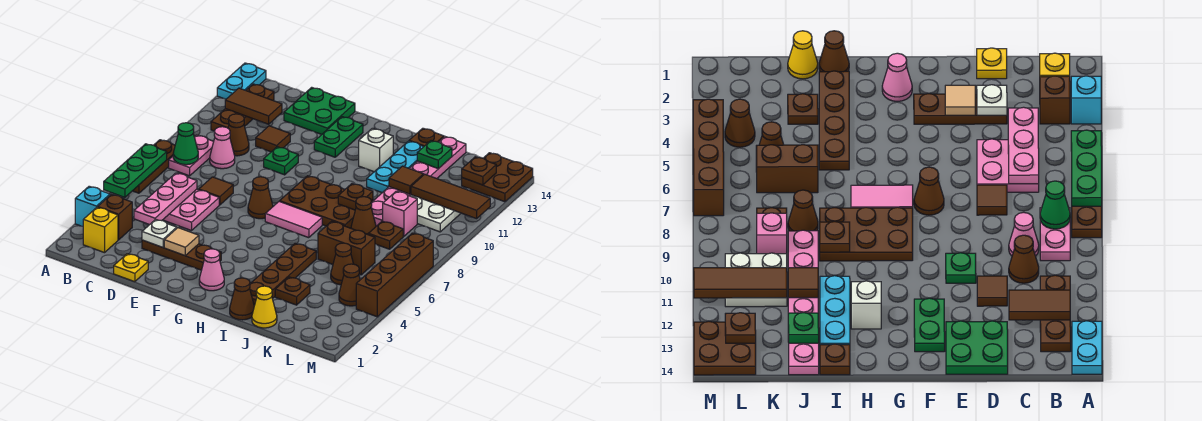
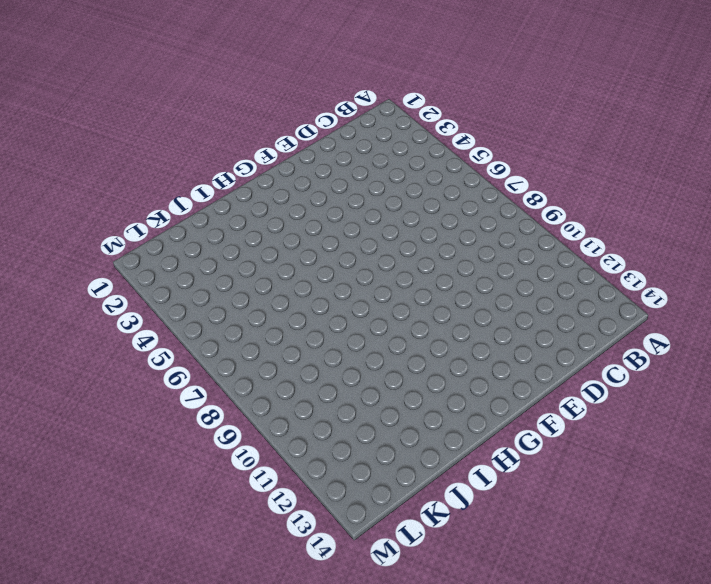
none -> cyan brick A3 level 1
none -> brown plate A6:A8 level 1
none -> cyan plate A13:A14 level 1
none -> yellow brick B2 level 1

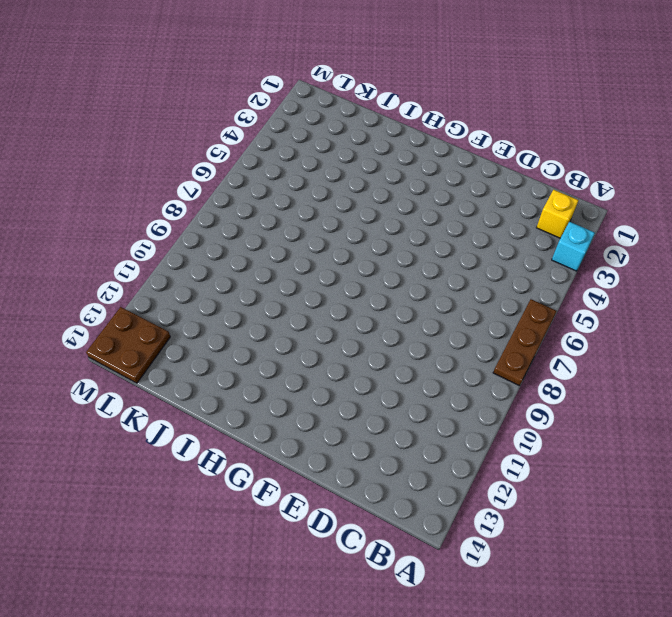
none -> cyan plate A13:A14 level 1
none -> brown brick B3 level 1
none -> pink plate B8:B9 level 1
none -> brown plate B11:B13 level 1

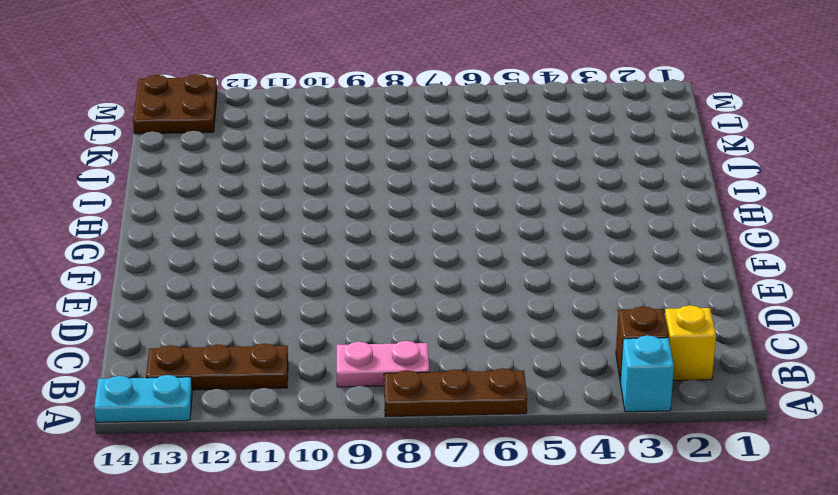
none -> pink plate C5:D6 level 1
none -> pink cone C9 level 1
none -> brown cone C10 level 1
none -> yellow plate D1 level 1

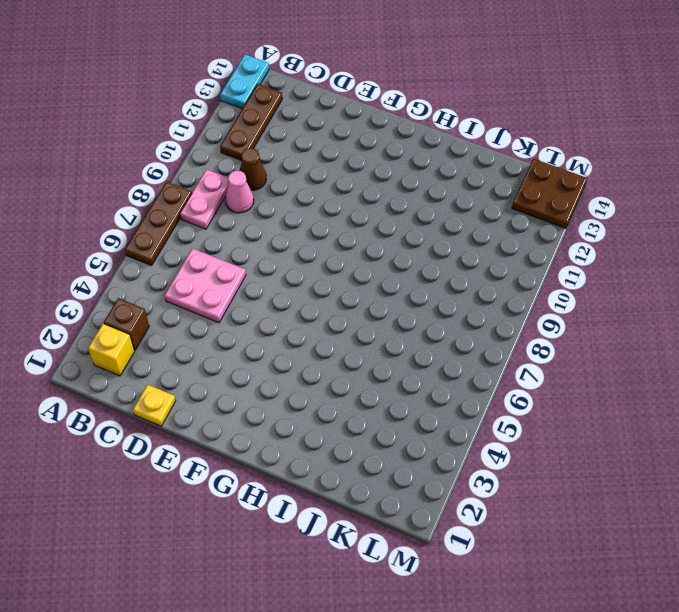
none -> cyan brick A3 level 1
none -> brown plate D3:F3 level 1
none -> brown tile D7 level 1
none -> brown tile D11 level 1

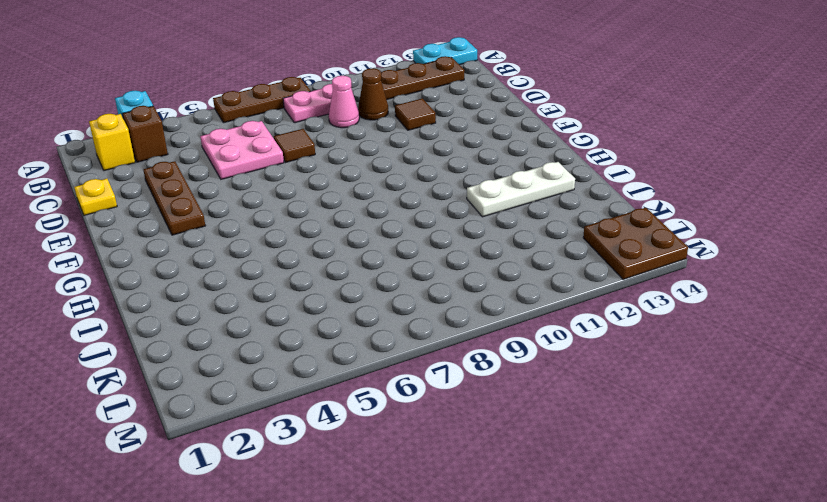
white plate I11:I13 level 1 -> cyan plate I11:I13 level 1
none -> green plate D13:E14 level 1
none -> green plate E10 level 1
none -> brown cone F7 level 1
none -> green plate F12:F13 level 1

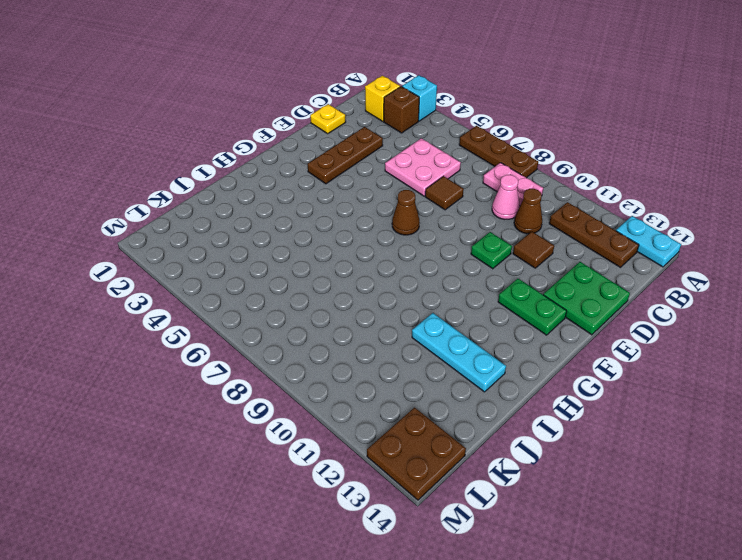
none -> pink cone G2 level 1
none -> pink tile G7:H7 level 1
none -> brown plate G8:I9 level 1
none -> white brick H12 level 1

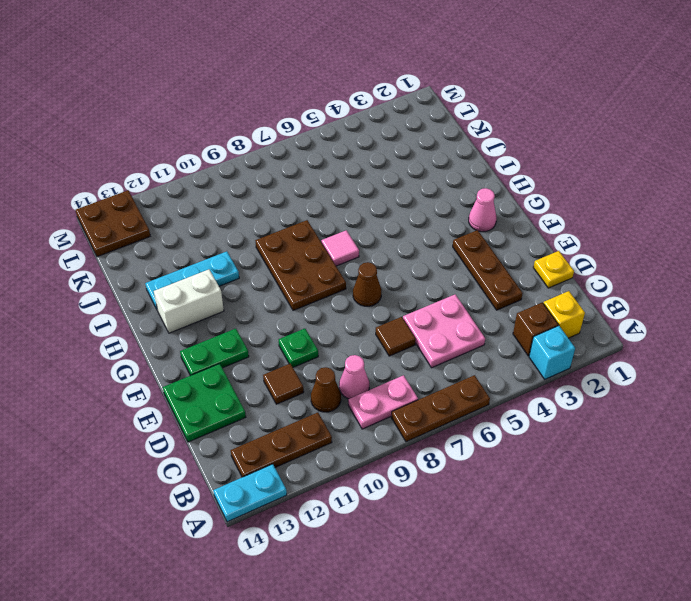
pink tile H7 level 1 -> pink tile G7:H7 level 1
white brick H12:H13 level 1 -> white brick H12 level 1
none -> brown cone I1 level 1
none -> brown plate I2:I5 level 1
none -> brown plate I14 level 1
none -> yellow cone J1 level 1

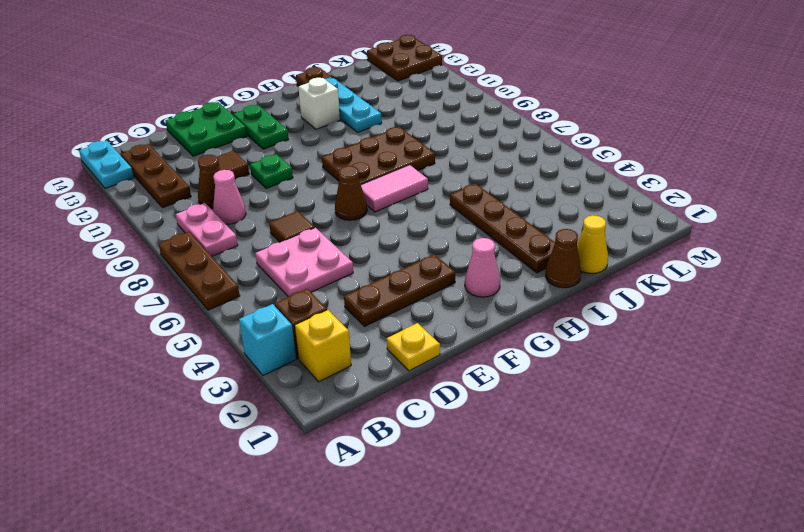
none -> brown plate J3 level 1
none -> brown brick J6:K6 level 1
none -> brown cone J8 level 1
none -> pink plate J9:J14 level 1

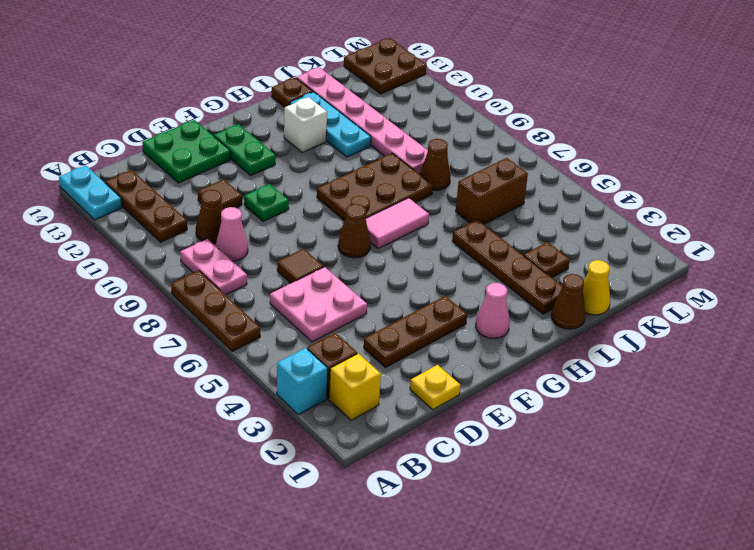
none -> brown cone K5 level 1
none -> brown plate K8 level 1
none -> pink brick K9 level 1
none -> white plate K10:L11 level 1

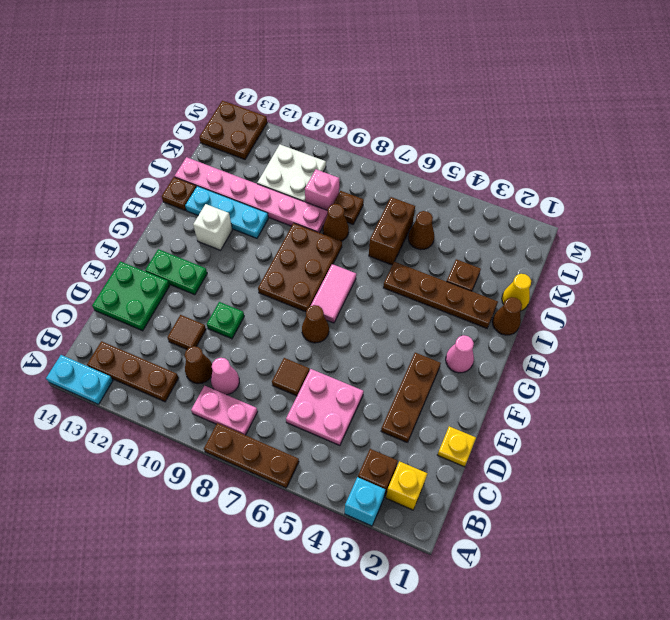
none -> brown cone L4 level 1
none -> brown brick M4:M7 level 1
none -> green plate A5:A7 level 2
none -> green cone B8 level 2

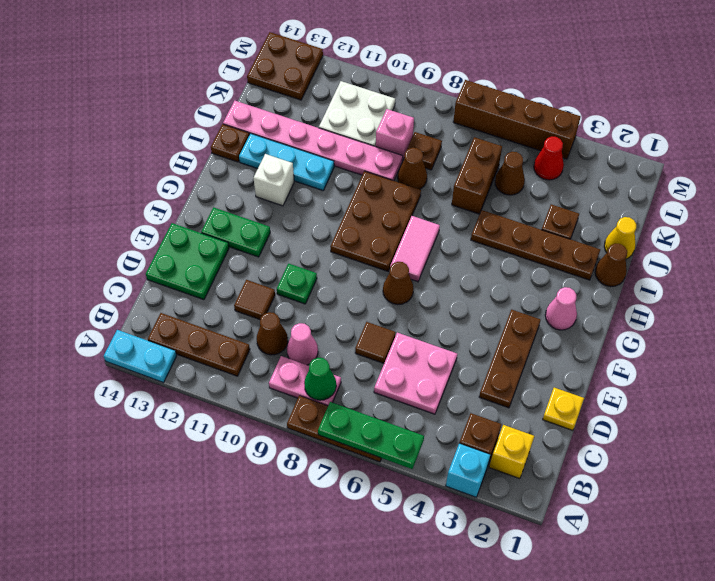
red cone L4 level 1 -> brown cone L4 level 1
none -> brown tile B12:C12 level 2
none -> pink plate C4:C6 level 2
none -> white plate D3 level 2
none -> tan tile E3 level 2

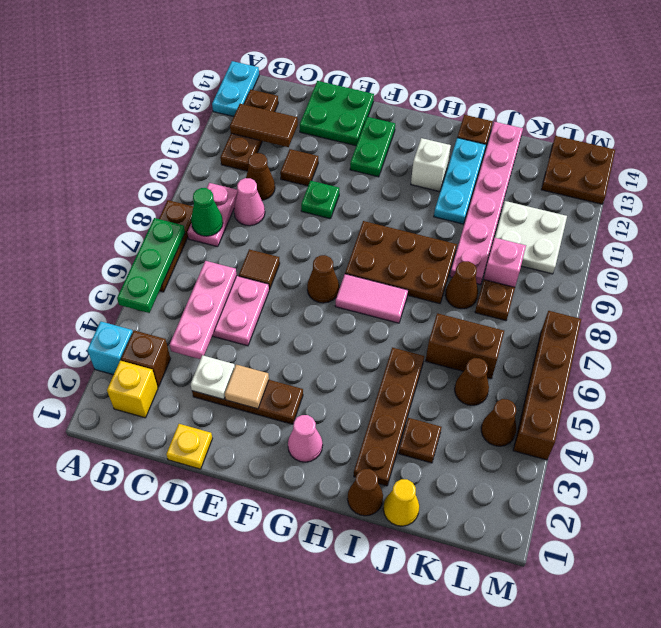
none -> brown plate I9 level 2
none -> brown tile J11 level 2
none -> green plate J13 level 2
none -> brown tile K11:M11 level 2

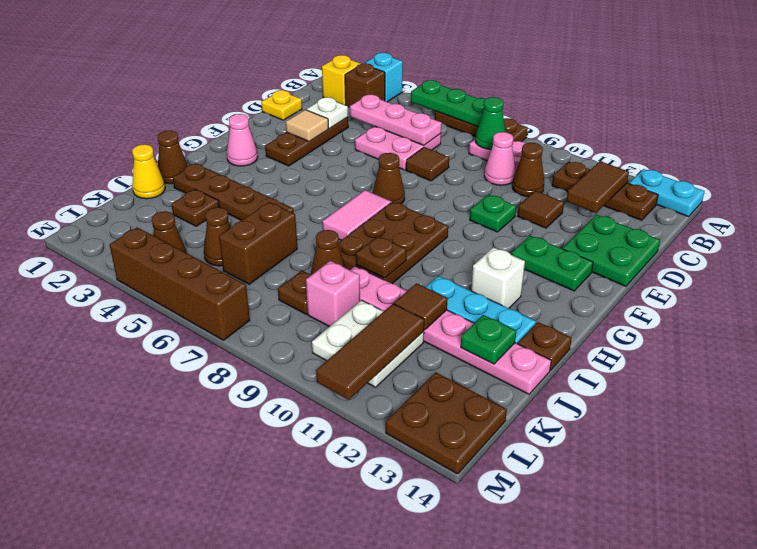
none -> brown plate L13 level 2

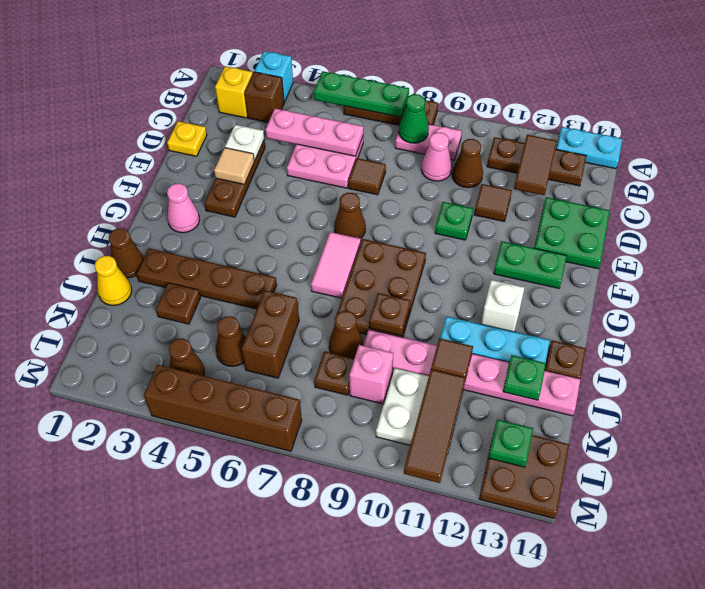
green plate L13 level 2 -> brown plate L13 level 2

